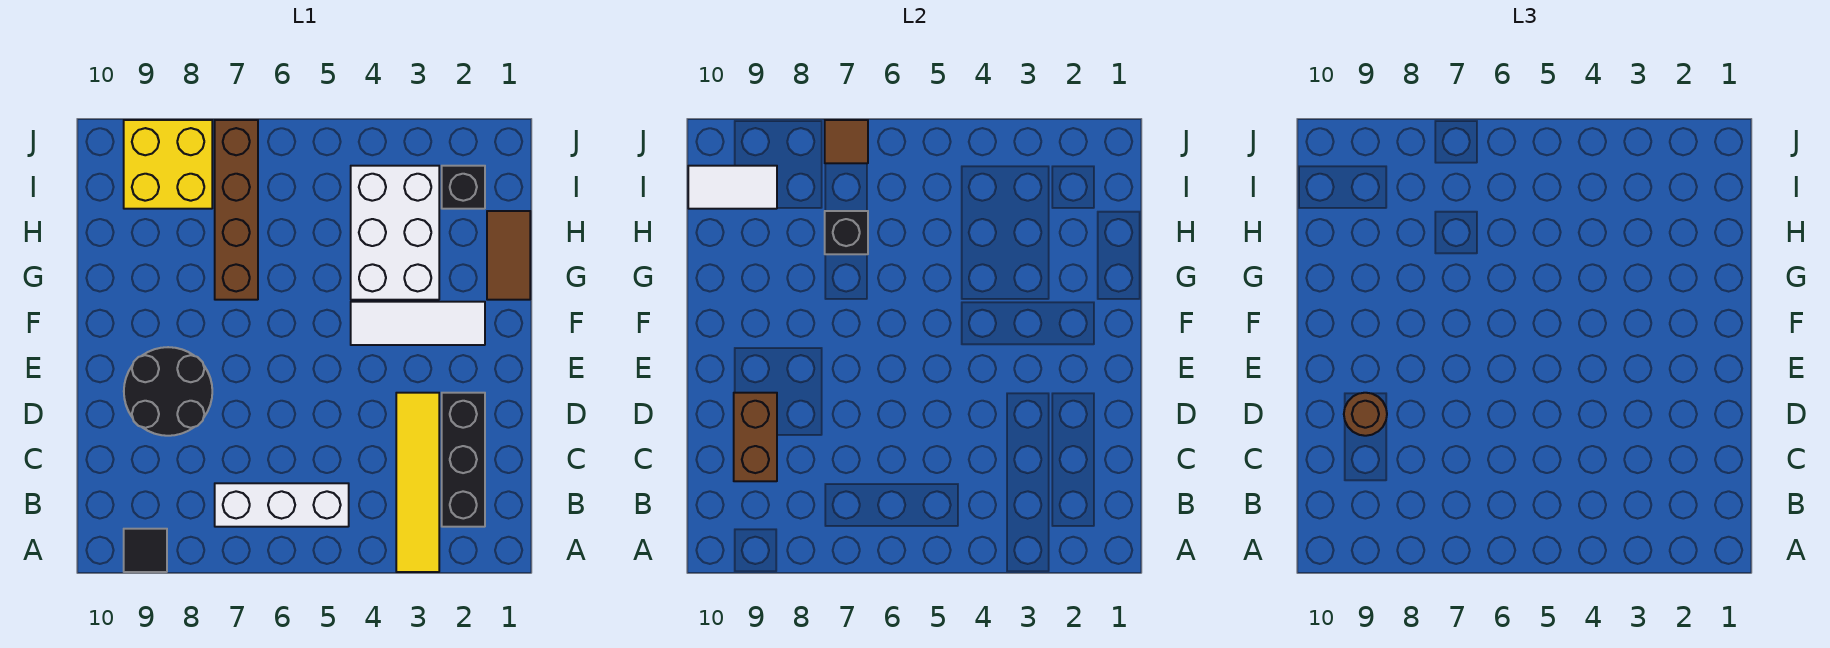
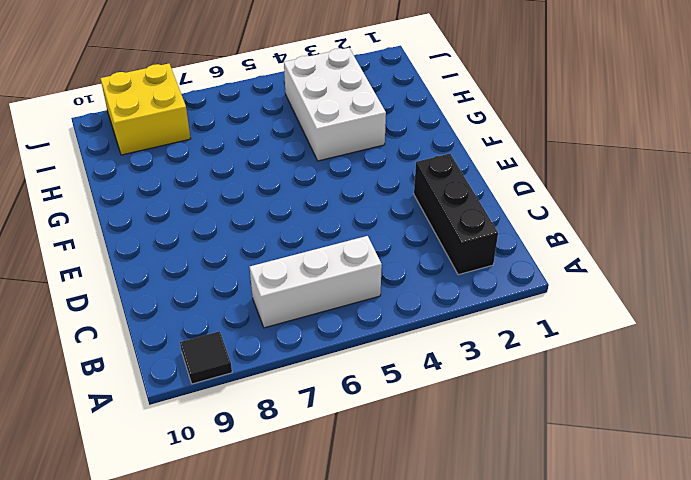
none -> yellow tile A3:D3 level 1
none -> black round brick D8:E9 level 1
none -> white tile F2:F4 level 1

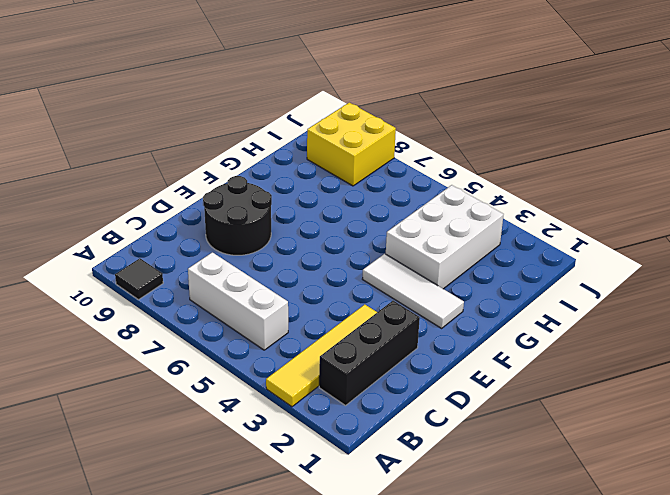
none -> brown tile G1:H1 level 1
none -> brown brick G7:J7 level 1
none -> black brick I2 level 1

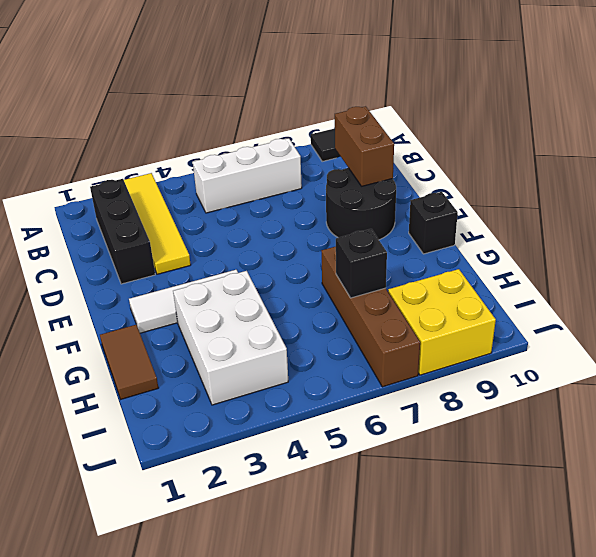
black brick F10 level 1 -> black brick I2 level 1
none -> white tile I9:I10 level 2
none -> brown tile J7 level 2
none -> brown round brick D9 level 3

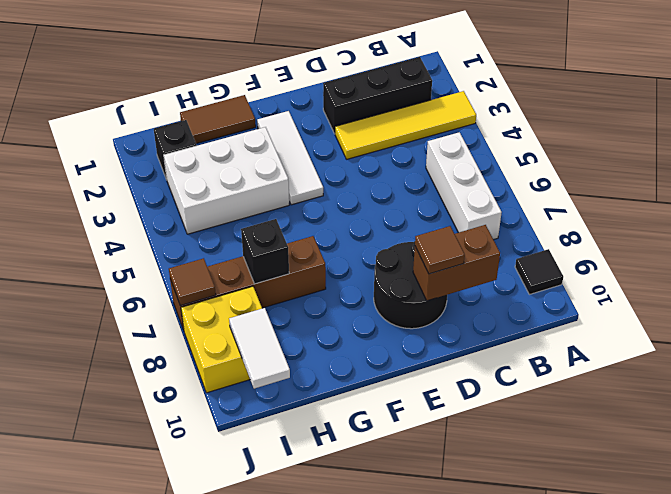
brown tile D9 level 3 -> brown round brick D9 level 3

